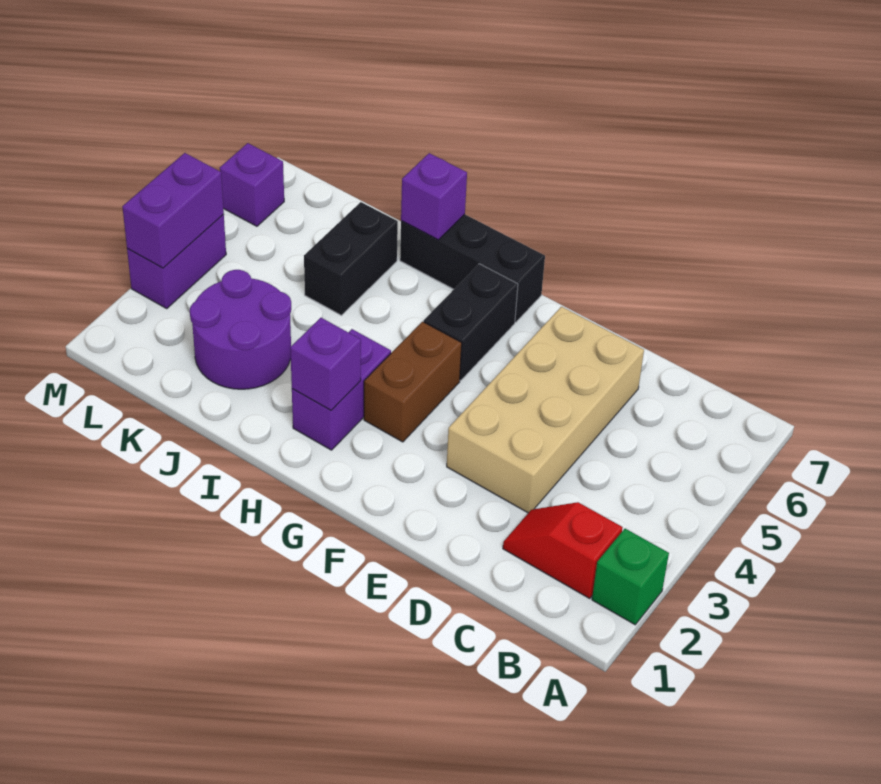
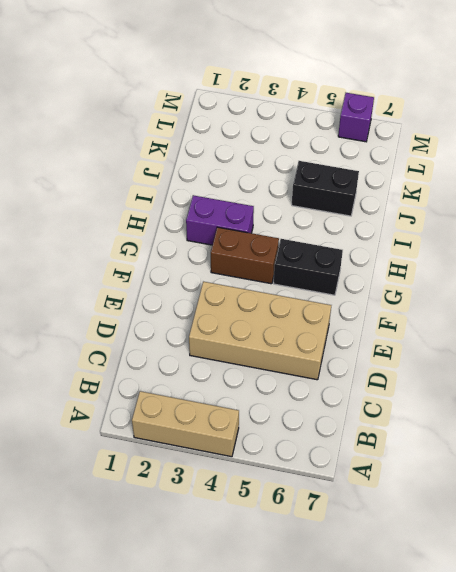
tan brick A2:A4 level 1 -> green brick A2 level 1
none -> red slope B2:C2 level 1 top B
none -> black brick G7:I7 level 1
none -> purple round brick J2:K3 level 1

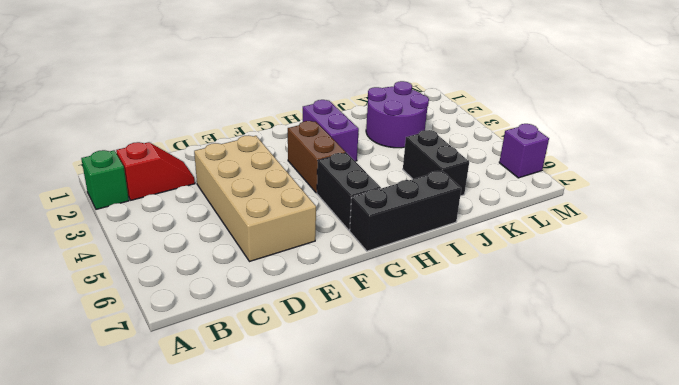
none -> purple brick M3:M4 level 1
none -> purple brick H2 level 2
none -> purple brick I7 level 2

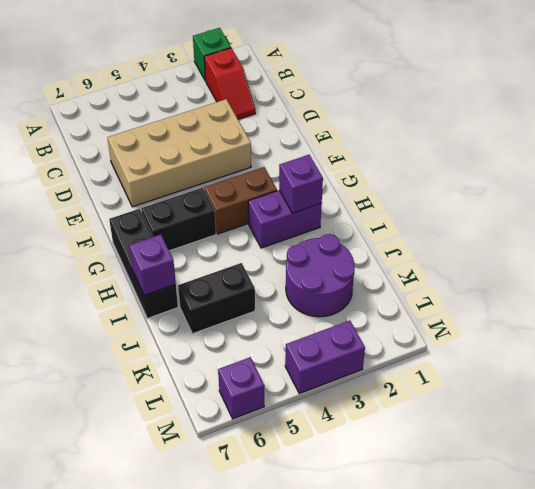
none -> purple brick M3:M4 level 2

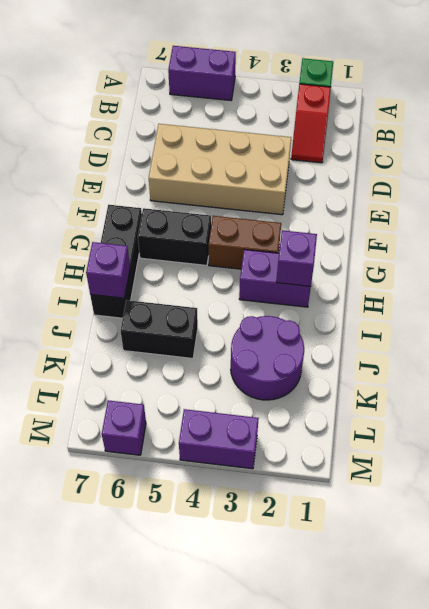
purple brick A5:A6 level 1 -> purple brick M3:M4 level 2

